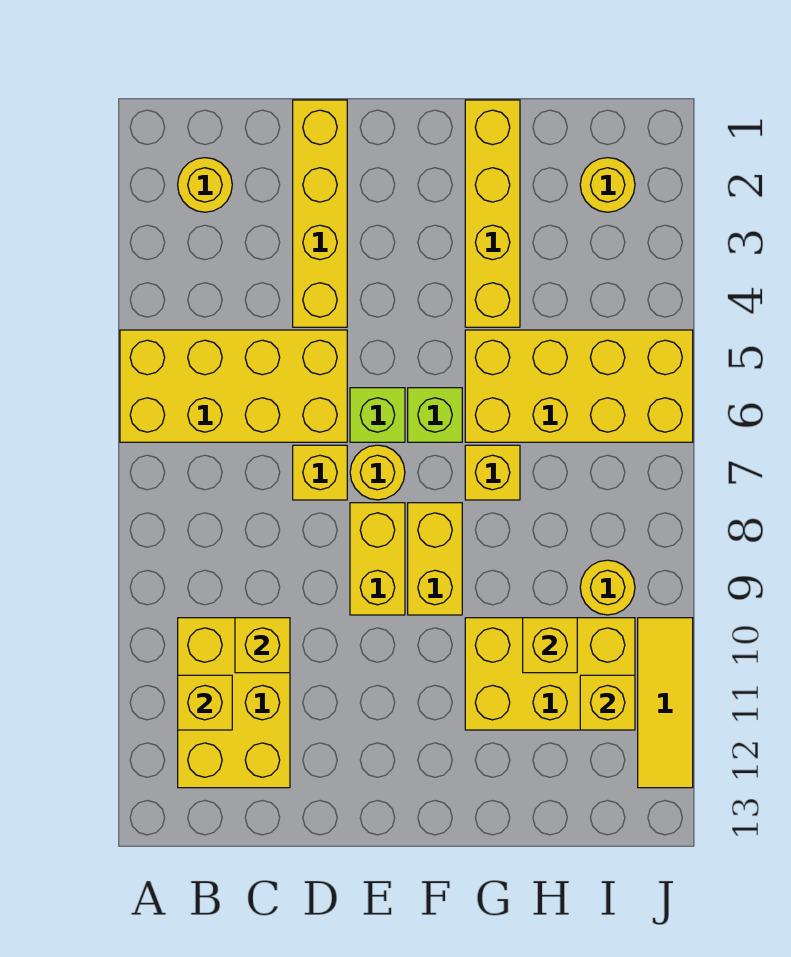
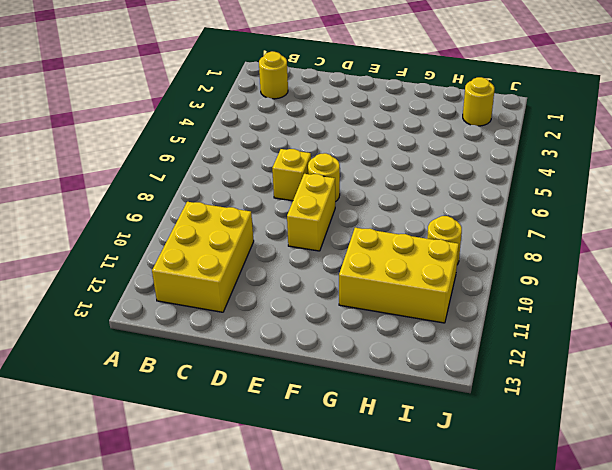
none -> yellow brick A5:D6 level 1
none -> yellow brick D1:D4 level 1
none -> lime brick E6 level 1

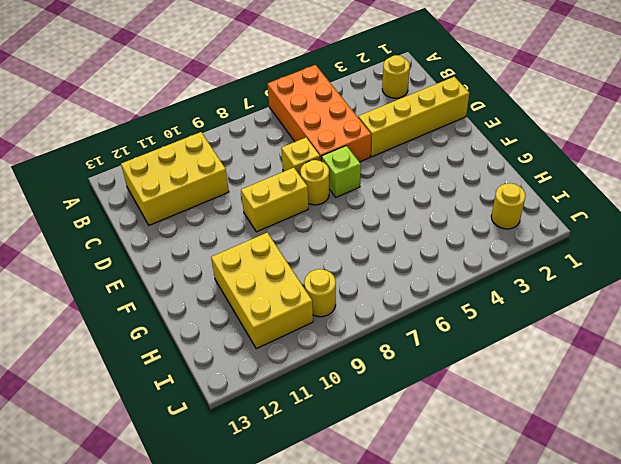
orange brick A5:D6 level 1 -> yellow brick A5:D6 level 1
none -> lime brick F6 level 1
none -> yellow brick F8:F9 level 1
none -> yellow brick G1:G4 level 1

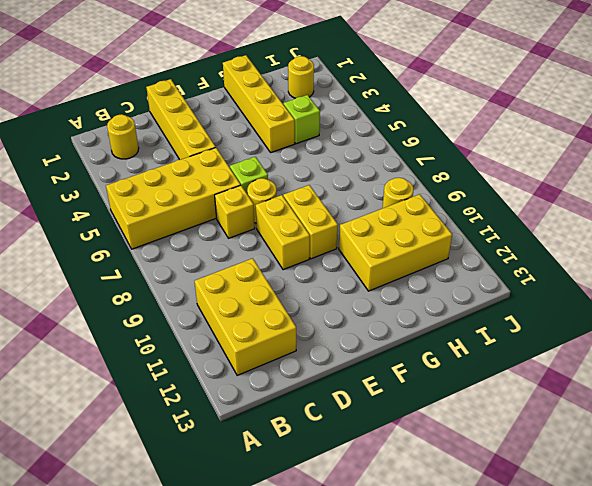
lime brick H4 level 1 -> lime brick F6 level 1
none -> yellow brick G5:J6 level 1
none -> yellow brick G7 level 1
none -> yellow tile J10:J12 level 1

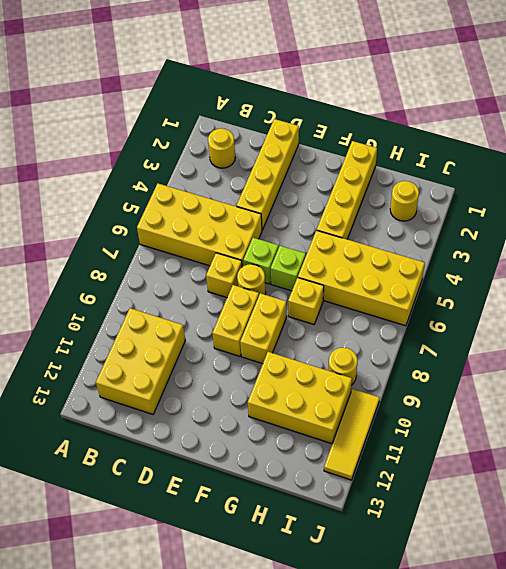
none -> yellow brick B11 level 2
none -> yellow brick C10 level 2
none -> yellow brick H10 level 2

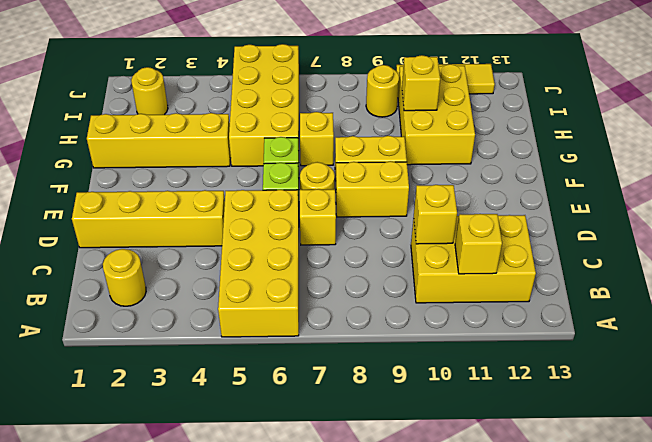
none -> yellow brick I11 level 2

